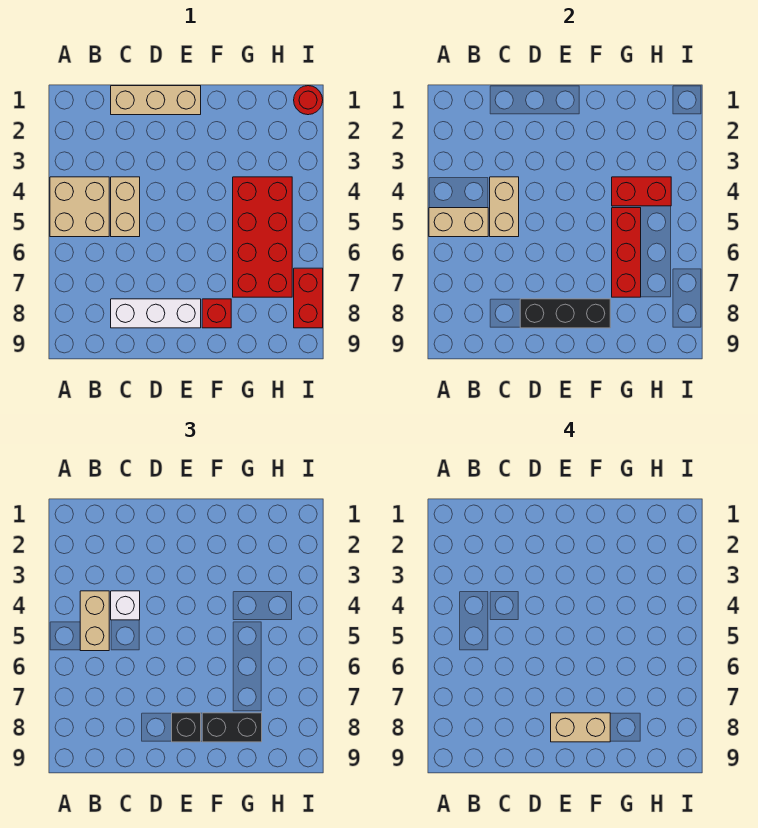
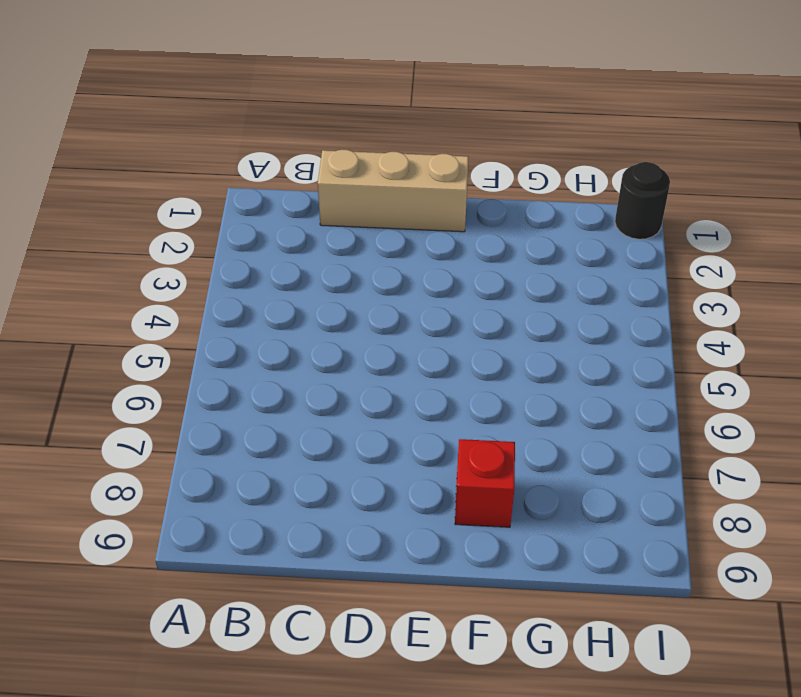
black round brick I1 level 1 -> red round brick I1 level 1
none -> tan brick A4:B5 level 1
none -> tan brick C4:C5 level 1
none -> white brick C8:E8 level 1

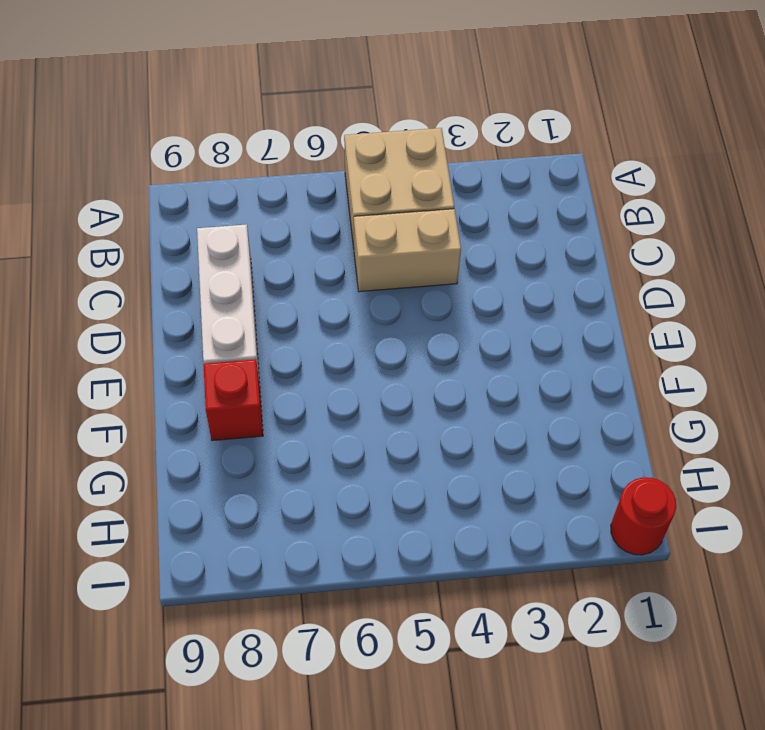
none -> tan brick C1:E1 level 1
none -> red brick G4:H7 level 1
none -> red brick I7:I8 level 1

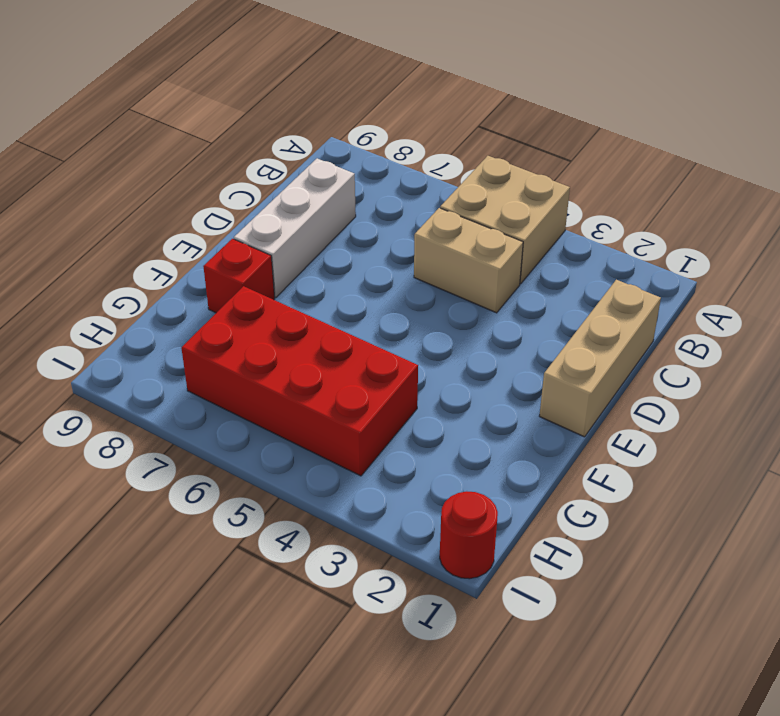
none -> red brick I7:I8 level 1
none -> tan brick A5:B5 level 2
none -> tan brick C4:C5 level 2

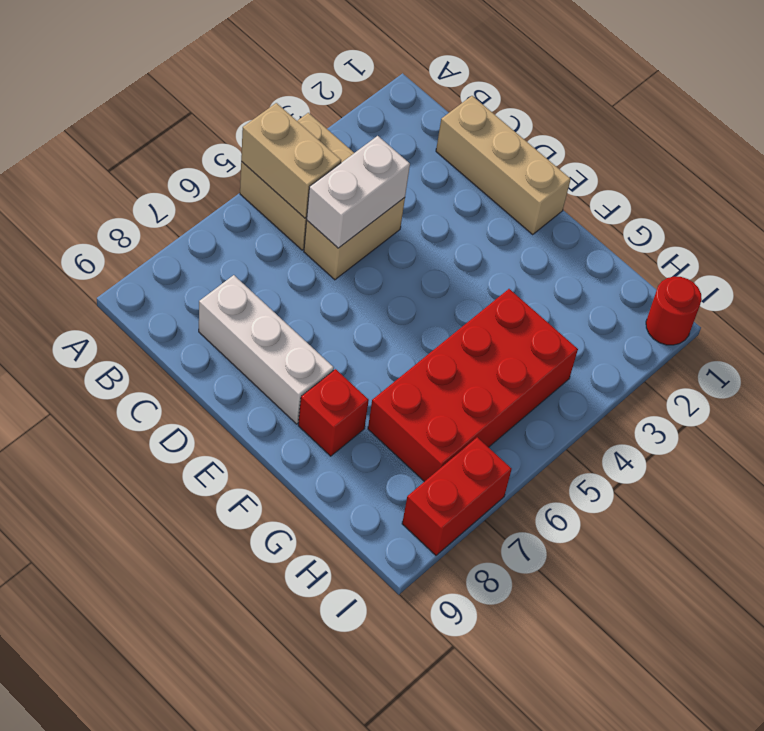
white brick C4:C5 level 2 -> tan brick C4:C5 level 2
none -> black brick D8:F8 level 2
none -> red brick G4:H4 level 2
none -> red brick G5:G7 level 2

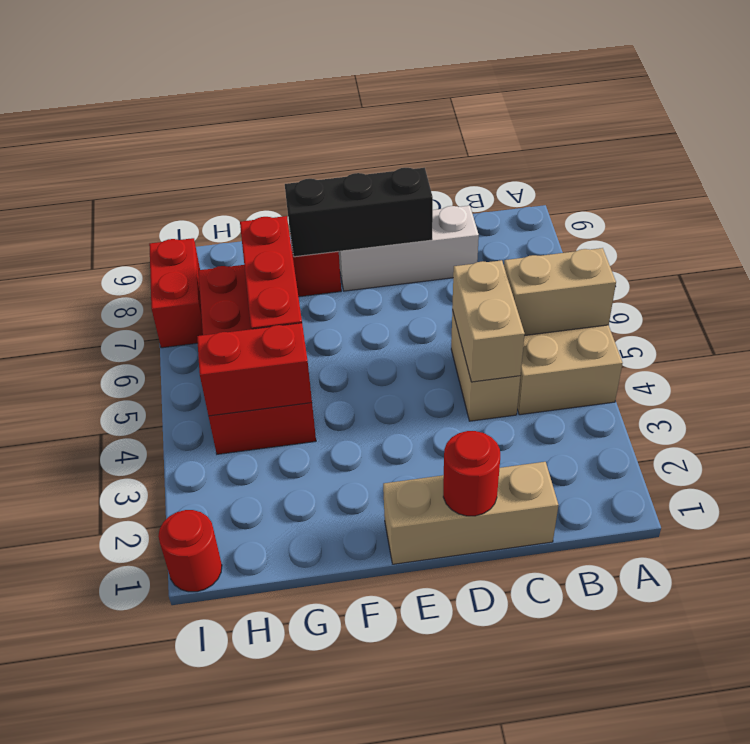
red round brick D1 level 2 -> none
none -> tan brick B4:B5 level 3
none -> white brick C4 level 3
none -> black brick E8 level 3

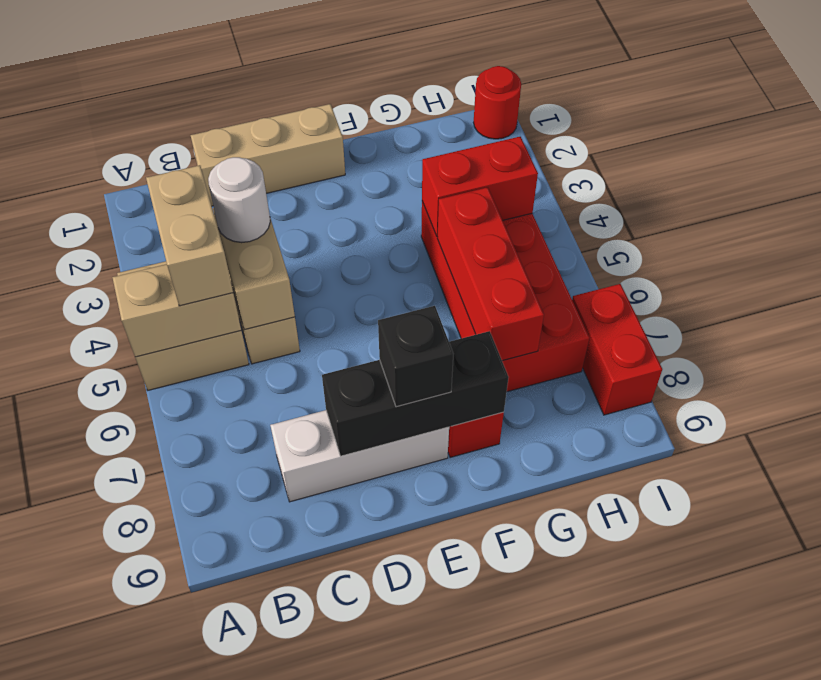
white round brick C4 level 3 -> white brick C4 level 3
none -> black brick F8:G8 level 3
none -> tan brick E8:F8 level 4

